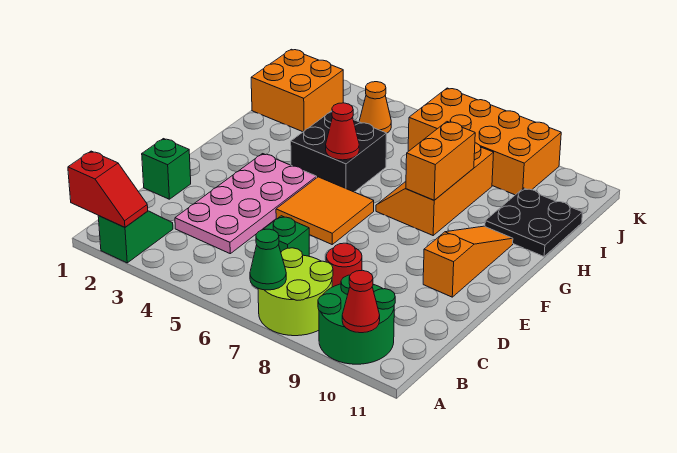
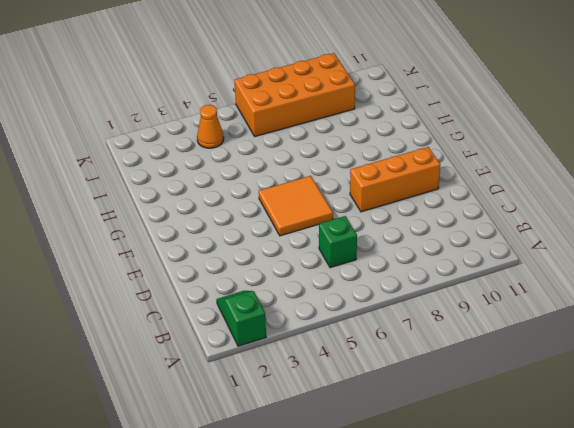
orange brick E8:E10 level 1 -> orange slope E10:G10 level 1 top E
none -> lime round brick A7:B8 level 1
none -> green round brick A9:B10 level 1
none -> pink plate C3:F4 level 1

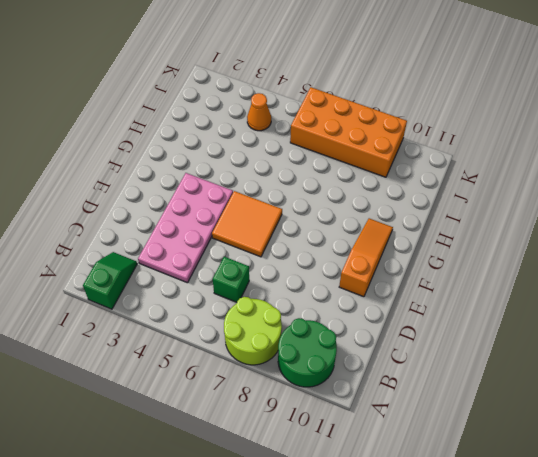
none -> red round brick C8 level 1
none -> green brick D1 level 1
none -> black brick G4:H5 level 1

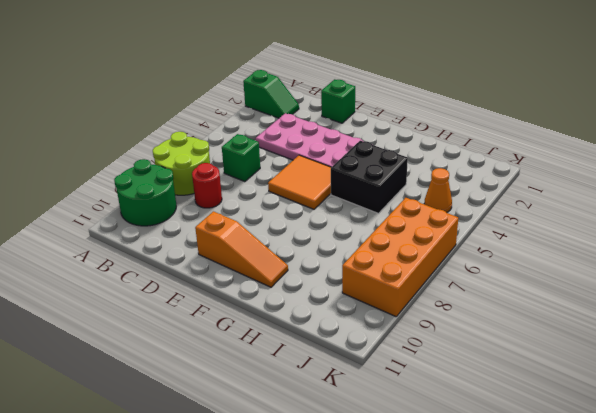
none -> orange slope G7:I8 level 1 top 8
none -> black plate H10:I11 level 1
none -> orange brick I1:J2 level 1

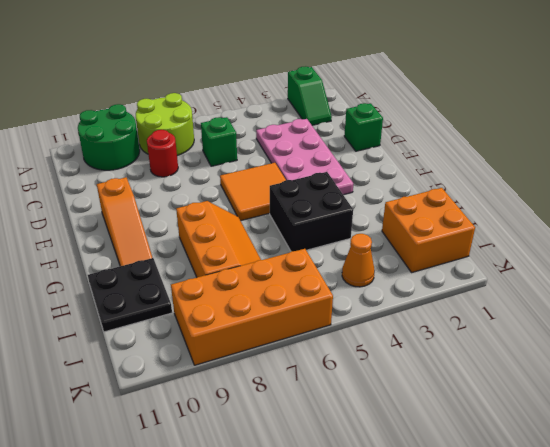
none -> red slope A1:A2 level 2 top 1
none -> green cone A7 level 2
none -> red cone A10 level 2

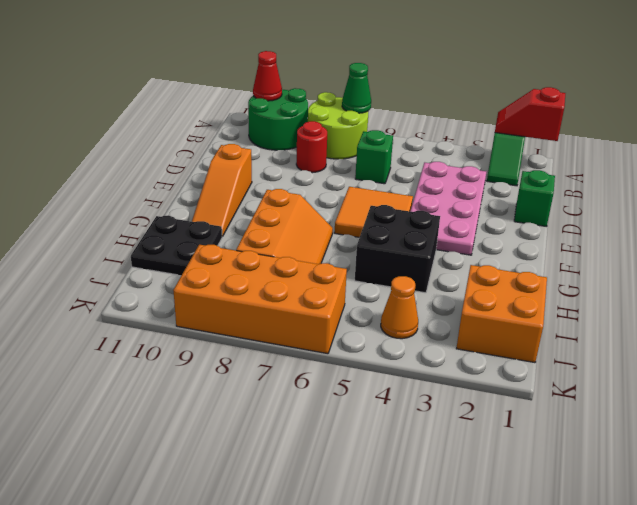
none -> red cone G5 level 2
none -> orange brick G8:H8 level 2

